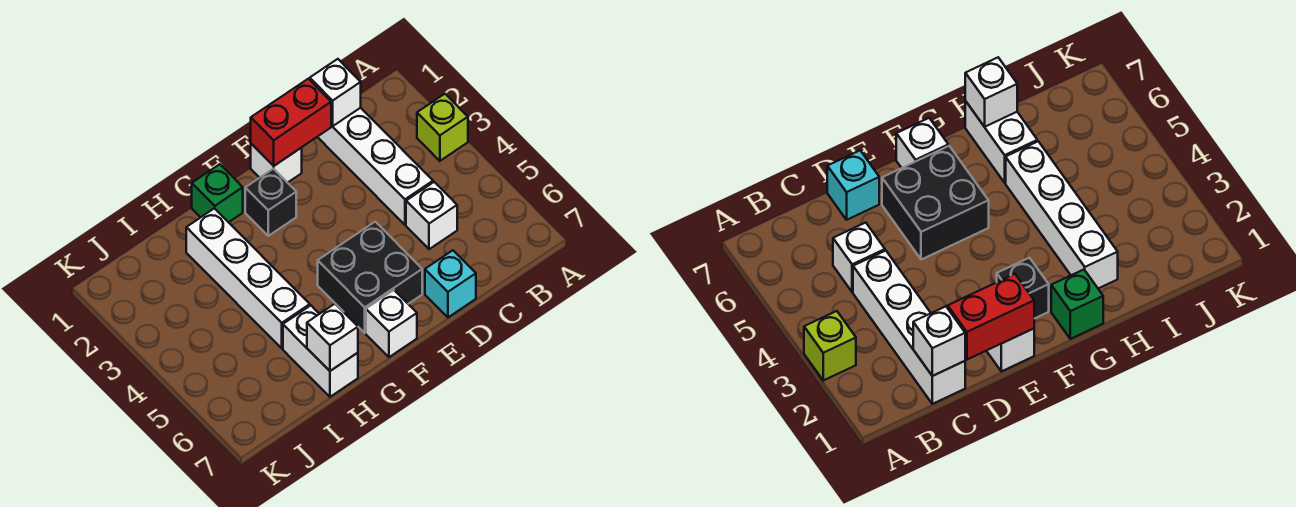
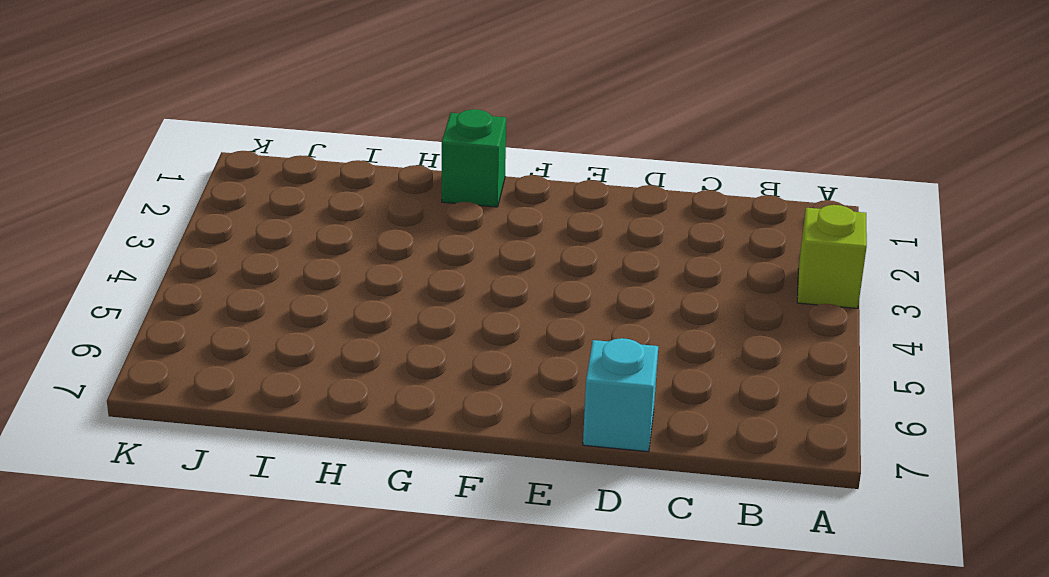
none -> white brick C1:C4 level 1
none -> white brick C5 level 1
none -> white brick E1 level 1

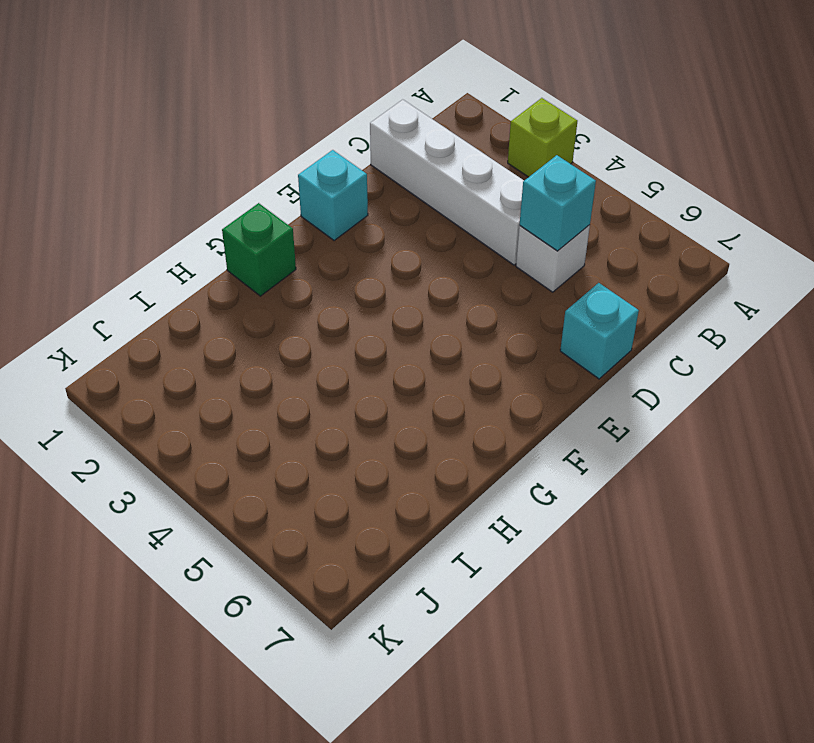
cyan brick C5 level 2 -> none
cyan brick E1 level 1 -> white brick E1 level 1
none -> black brick E5:F6 level 1
none -> black brick F2 level 1
none -> white brick F7 level 1

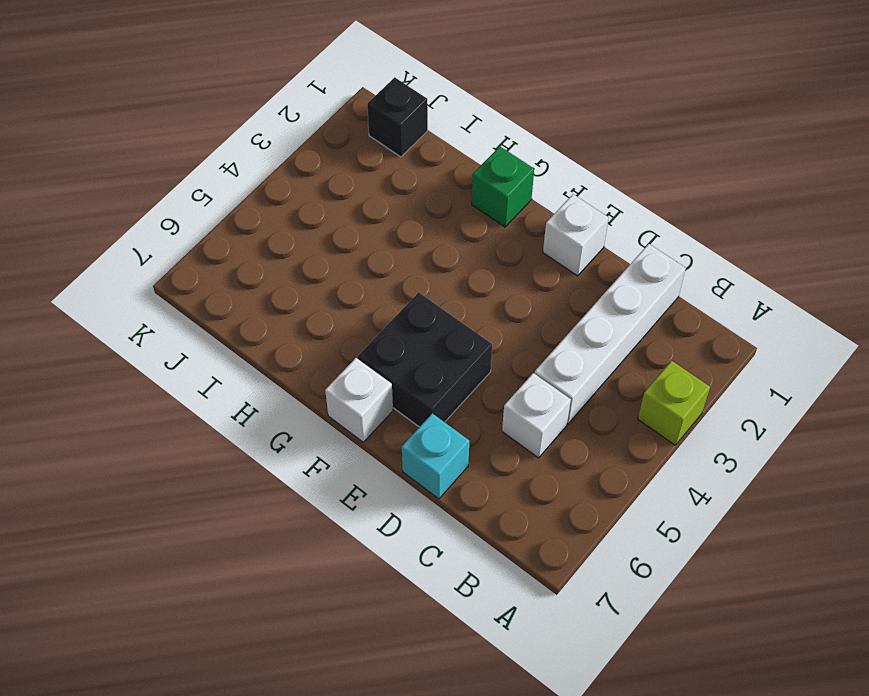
black brick J1 level 1 -> black brick F2 level 1
none -> white brick H2:H5 level 1
none -> white brick H6:H7 level 1
none -> white brick C1 level 2

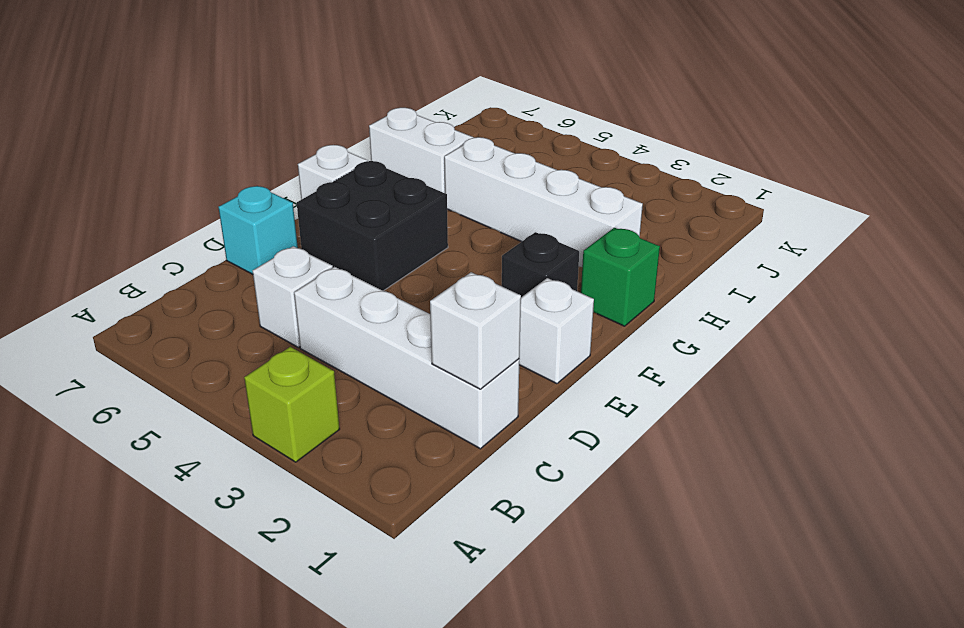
none -> red brick D1:E1 level 2
none -> white brick H7 level 2

